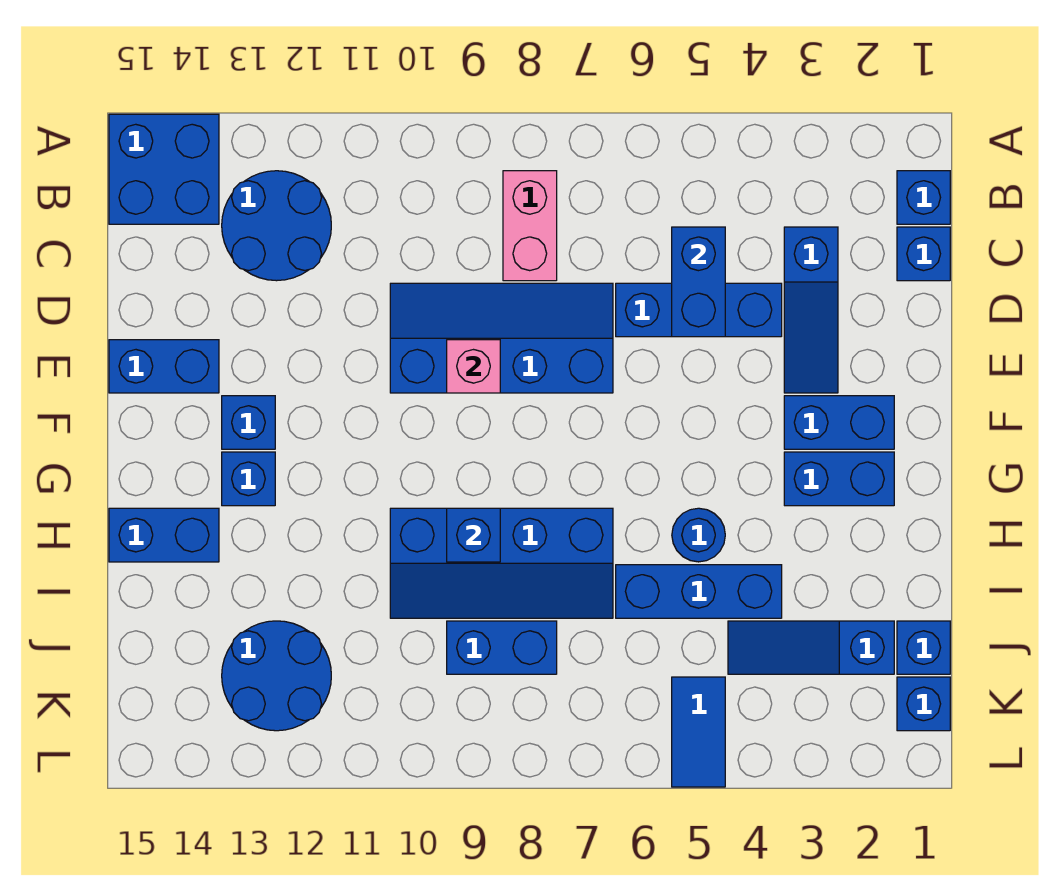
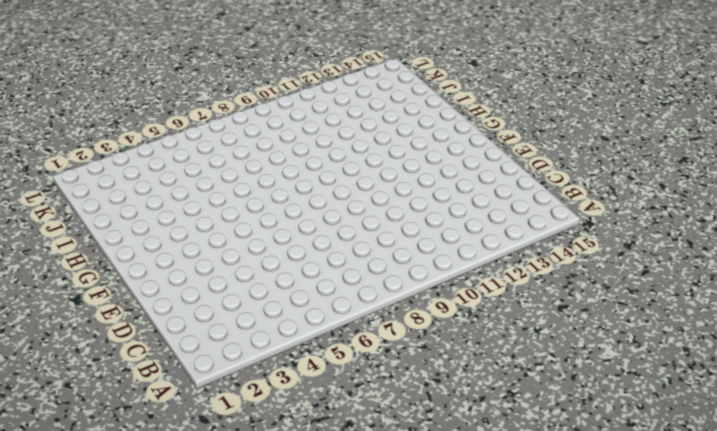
none -> blue brick A14:B15 level 1
none -> blue brick B1 level 1
none -> pink brick B8:C8 level 1

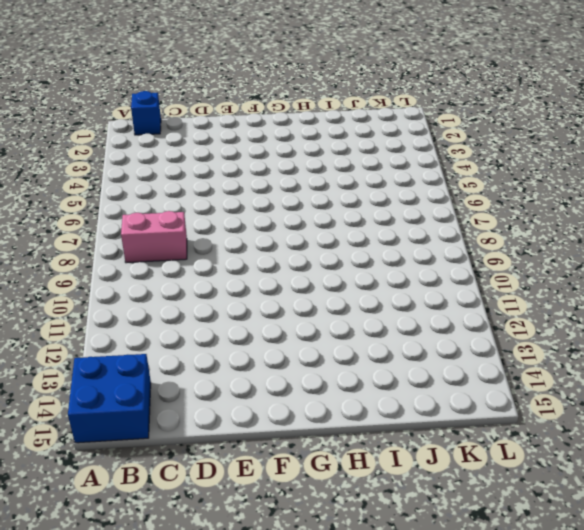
none -> blue round brick B12:C13 level 1
none -> blue brick C1 level 1
none -> blue slope C3:E3 level 1 top C

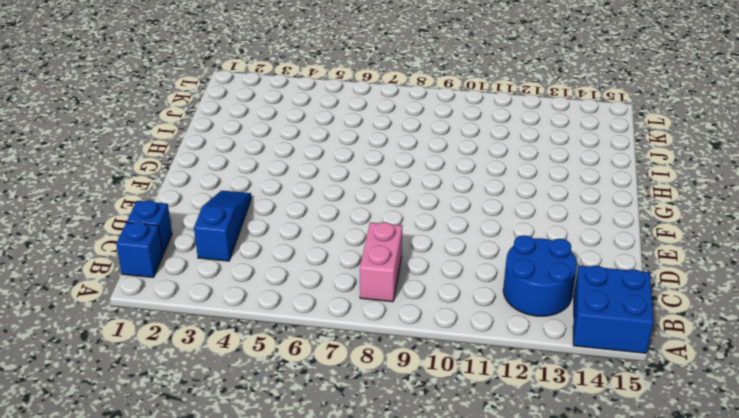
none -> blue brick D4:D6 level 1
none -> blue slope D7:E10 level 1 top E
none -> blue brick E14:E15 level 1

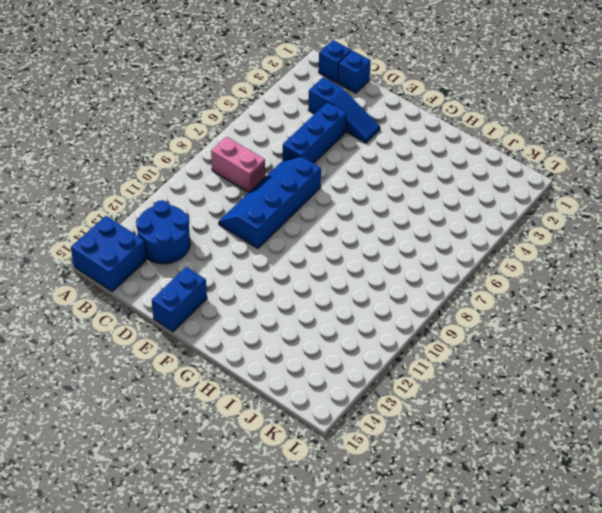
none -> blue brick F2:F3 level 1
none -> blue brick F13 level 1
none -> blue brick G2:G3 level 1

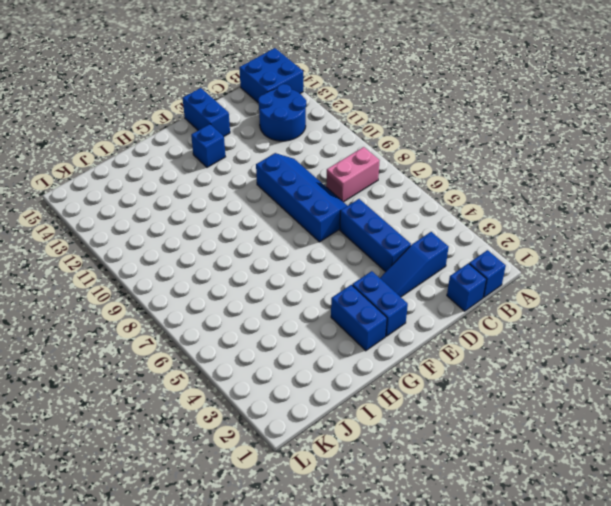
none -> blue brick G13 level 1
none -> blue round brick H5 level 1
none -> blue slope H7:I10 level 1 top H

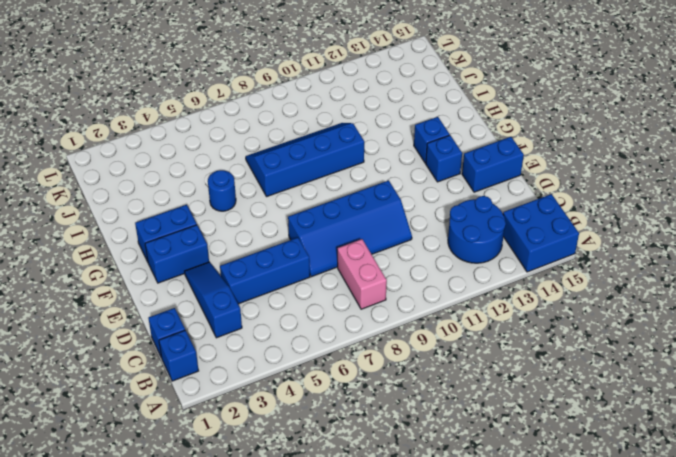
none -> blue brick H14:H15 level 1
none -> blue brick I4:I6 level 1
none -> blue brick J1 level 1

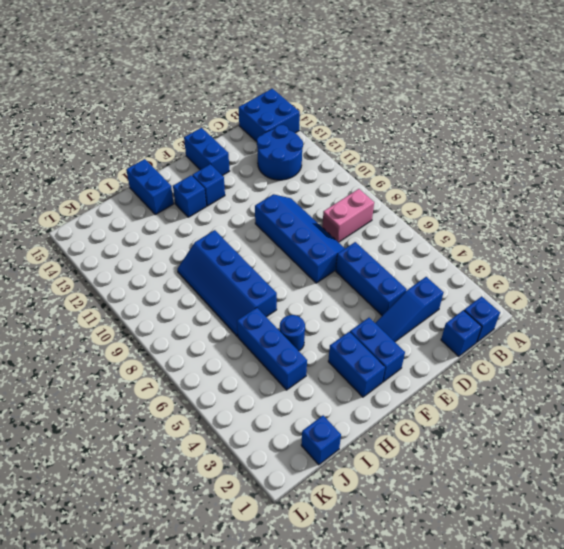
none -> blue slope J2:J4 level 1 top 2
none -> blue brick J8:J9 level 1
none -> blue round brick J12:K13 level 1

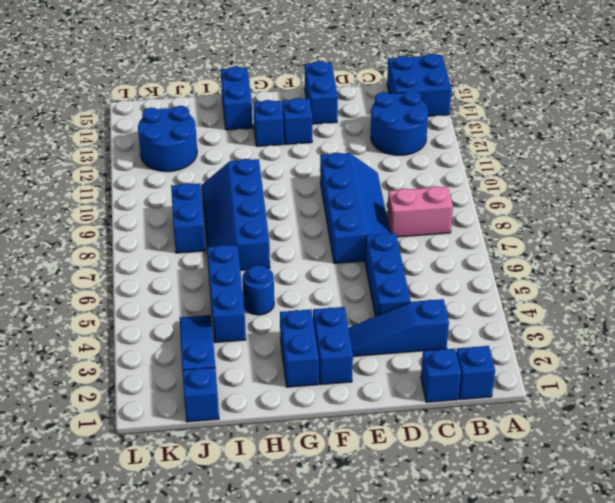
none -> blue brick K1 level 1
none -> blue tile K5:L5 level 1
none -> blue brick C5:D5 level 2

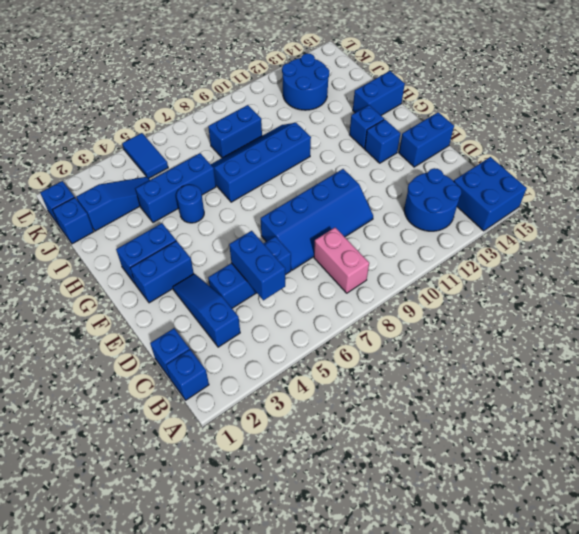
none -> pink brick E9 level 2
none -> blue brick H9 level 2

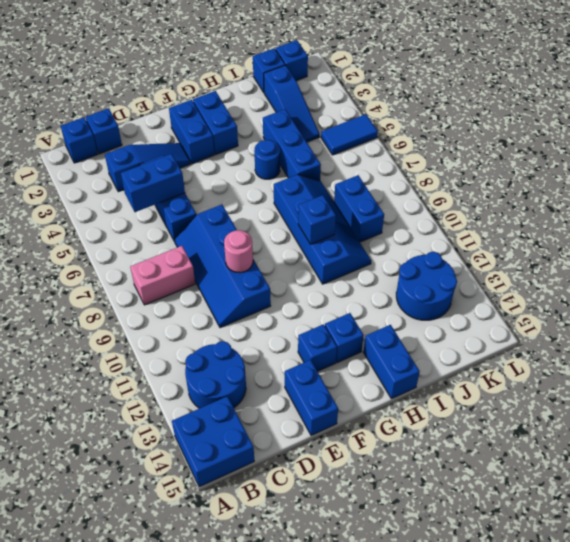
pink round brick E9 level 2 -> pink brick E9 level 2

